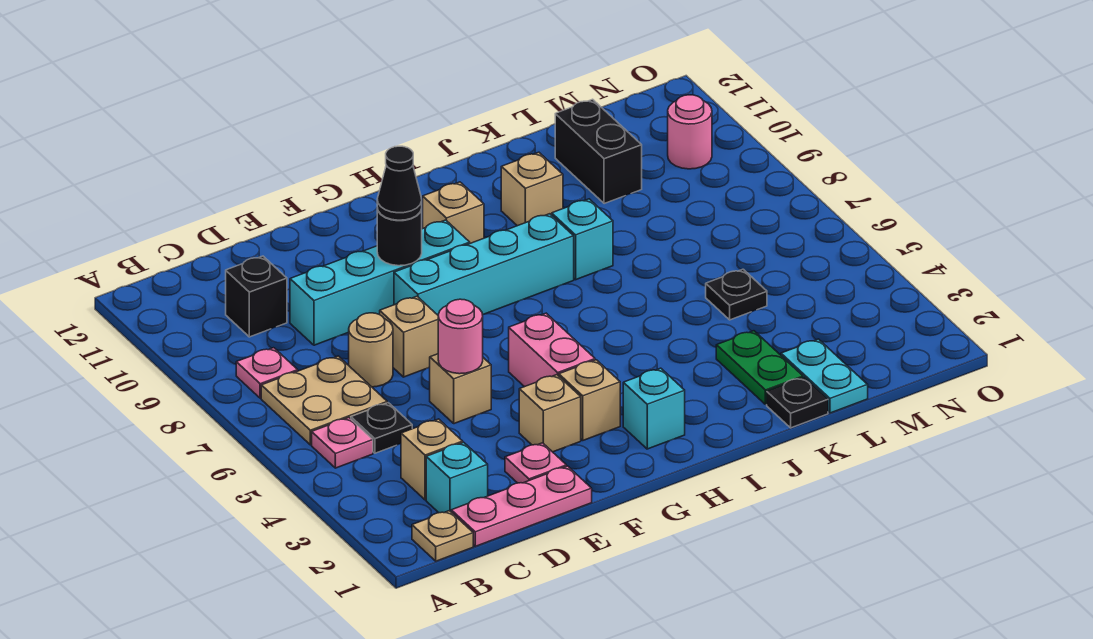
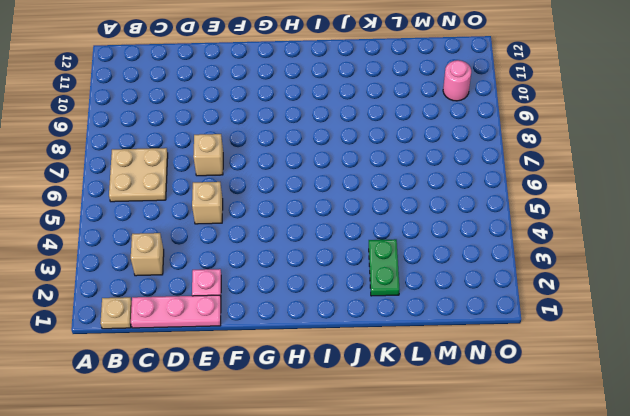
none -> pink plate B5 level 1
none -> pink plate B8 level 1
none -> cyan brick C2 level 1
none -> black plate C5 level 1

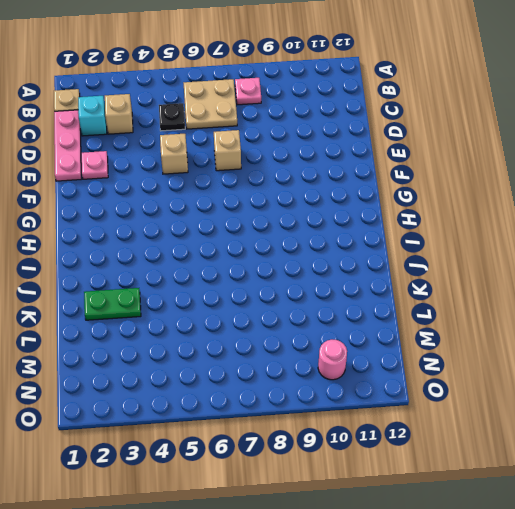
none -> pink plate B5 level 1
none -> black brick C10 level 1
none -> tan round brick D7 level 1
none -> cyan brick D9:G9 level 1

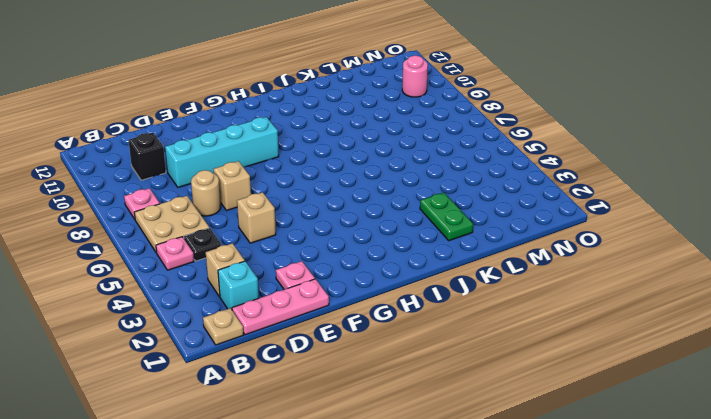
none -> tan brick F3 level 1
none -> cyan brick F8:I8 level 1
none -> tan brick G3 level 1
none -> pink brick G4:G5 level 1

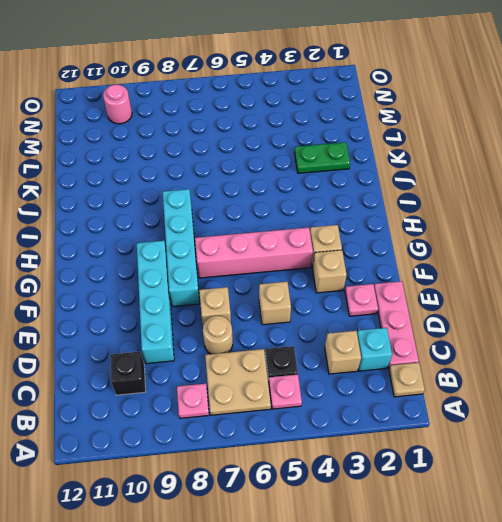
pink brick G4:G7 level 1 -> pink brick G4:G5 level 1
none -> cyan brick H2 level 1
none -> tan brick H10 level 1
none -> cyan brick J8 level 1
none -> tan brick J10 level 1

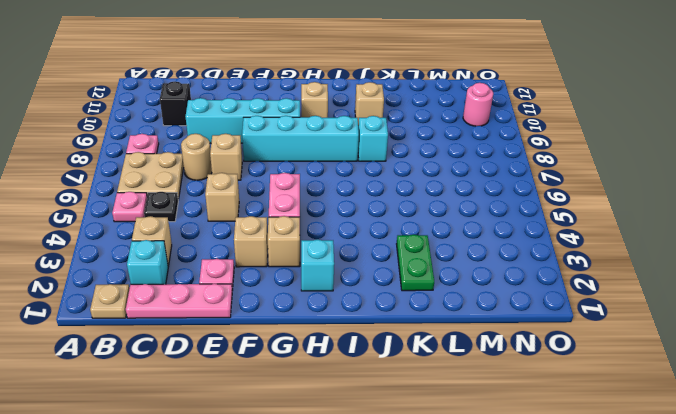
none -> black plate K1 level 1
none -> cyan plate L1:L2 level 1
none -> black plate L5 level 1
none -> black brick L10:L11 level 1

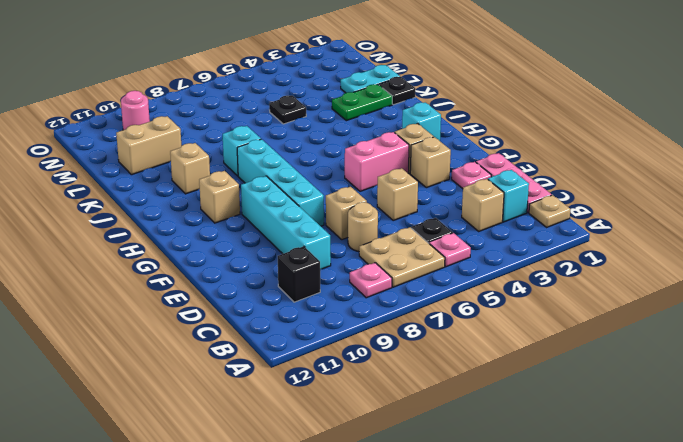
tan brick L10:L11 level 1 -> black brick L10:L11 level 1
none -> pink round brick E5 level 2
none -> black round brick F9 level 2
none -> black cone F9 level 3

